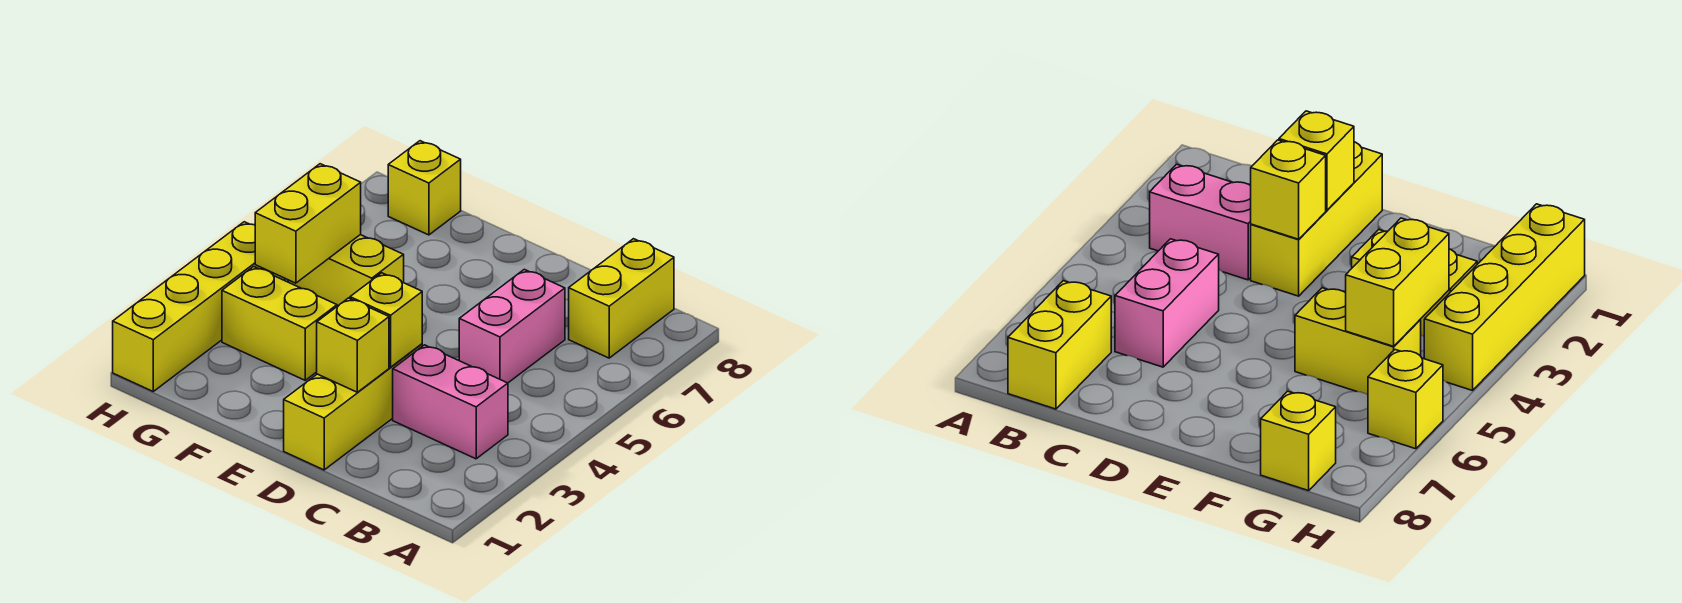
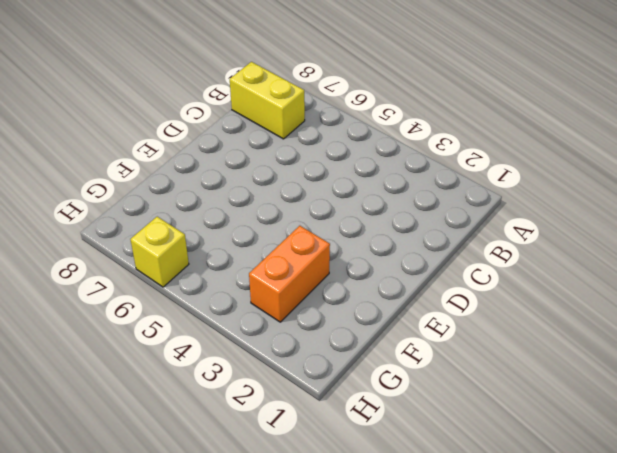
orange brick F3:G3 level 1 -> yellow brick F3:G3 level 1
none -> pink brick B3:C3 level 1
none -> pink brick C5:C6 level 1
none -> yellow brick D1:D3 level 1

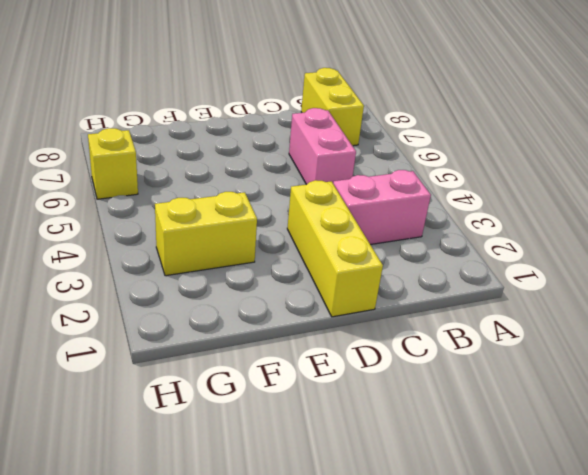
none -> yellow brick F5:G5 level 1
none -> yellow brick G8 level 1
none -> yellow brick H1:H4 level 1

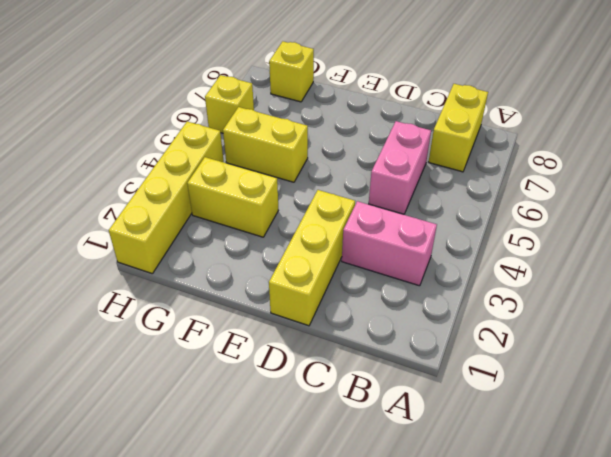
none -> yellow brick D2 level 2
none -> yellow brick D3 level 2
none -> yellow brick G4:G5 level 2

